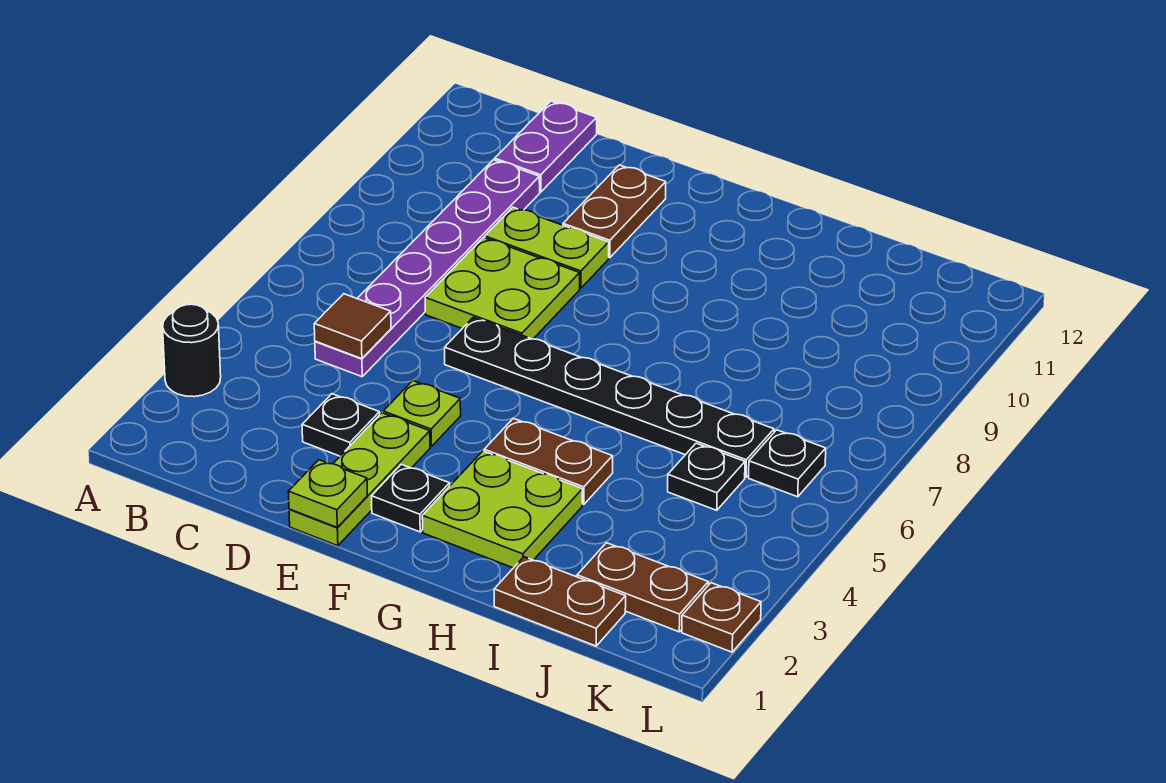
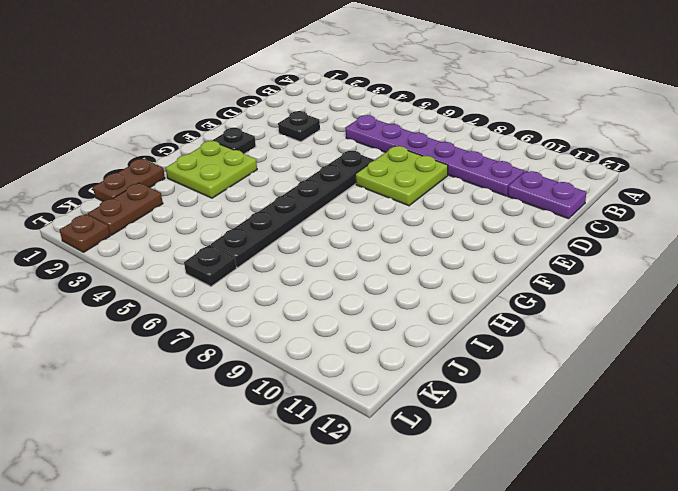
none -> black round brick A3 level 1
none -> lime plate D9:E9 level 1
none -> lime plate E1:E3 level 1

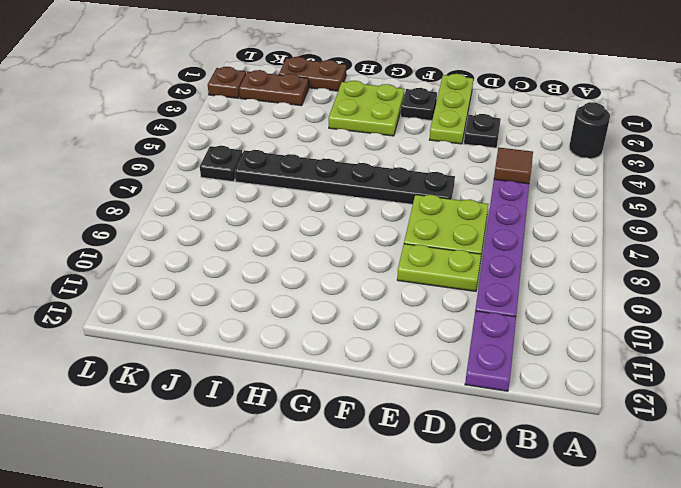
none -> lime plate E4 level 1
none -> brown plate E10:E11 level 1
none -> brown plate G4:H4 level 1

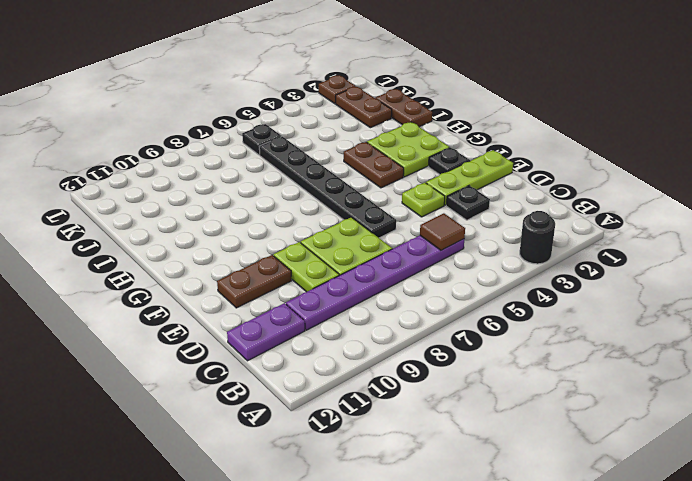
none -> black plate J5 level 1
none -> lime plate E1 level 2

